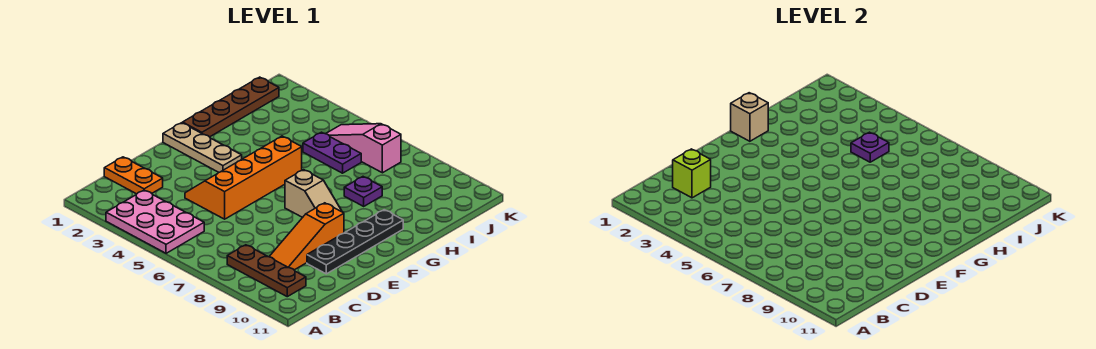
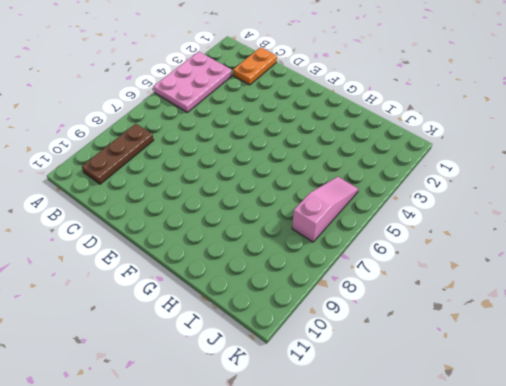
none -> orange slope C9:E9 level 1 top E
none -> orange slope D4:G5 level 1 top 5
none -> black plate D10:G10 level 1

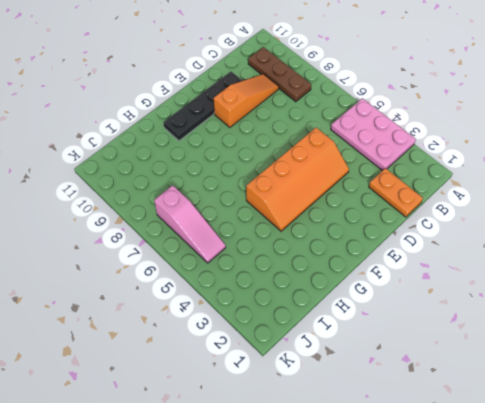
none -> tan plate F1:F3 level 1
none -> tan slope F7:F8 level 1 top 7
none -> brown plate G1:J1 level 1

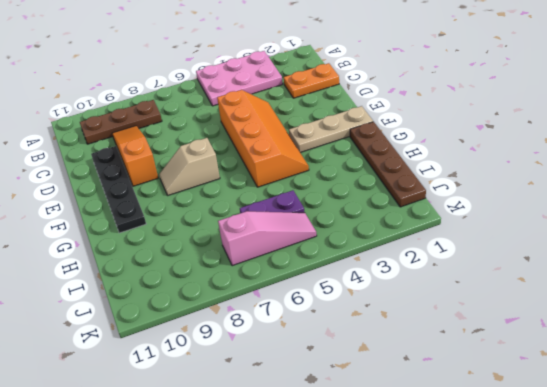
none -> purple plate H8 level 1
none -> lime brick C2 level 2
none -> tan brick G1 level 2

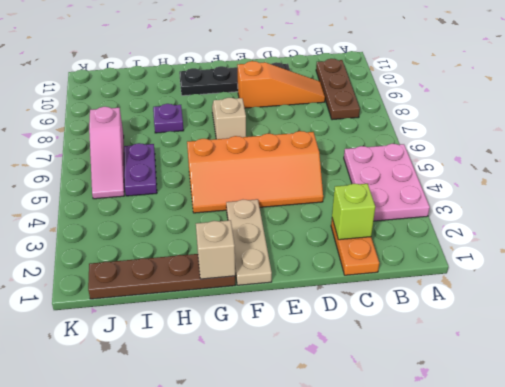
none -> purple plate I5 level 2

